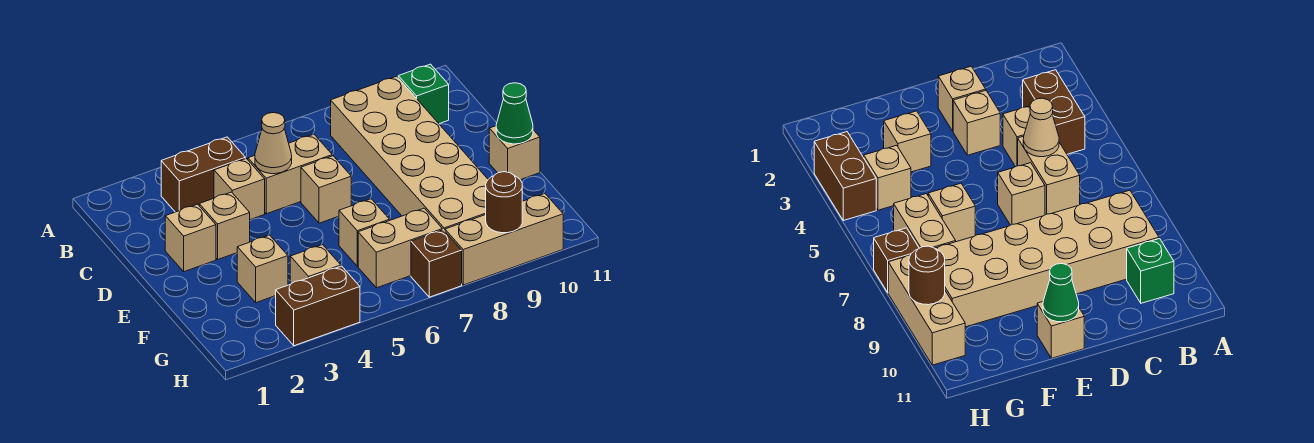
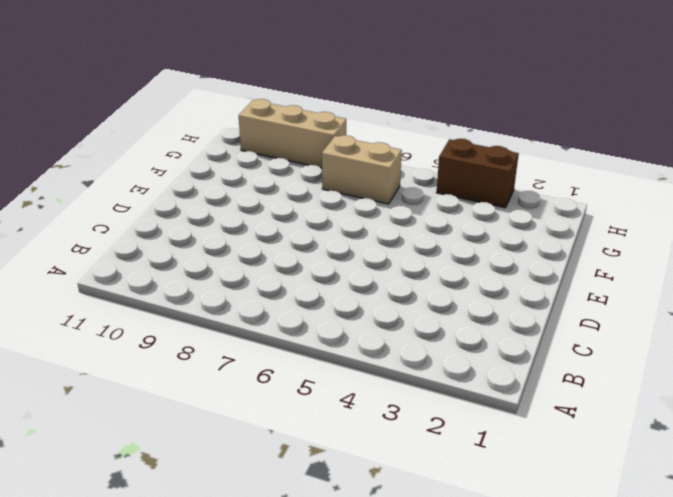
none -> brown brick B3:B4 level 1
none -> tan brick B8:G9 level 1
none -> green brick B10 level 1

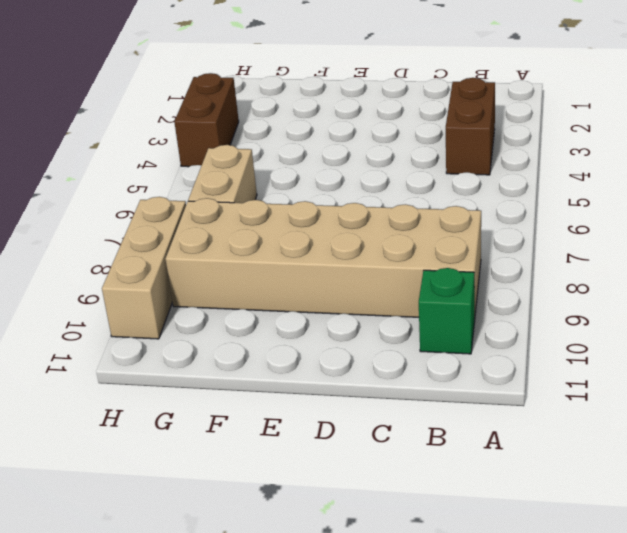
none -> tan brick C4 level 1
none -> tan brick C5:C6 level 1
none -> tan brick D2 level 1

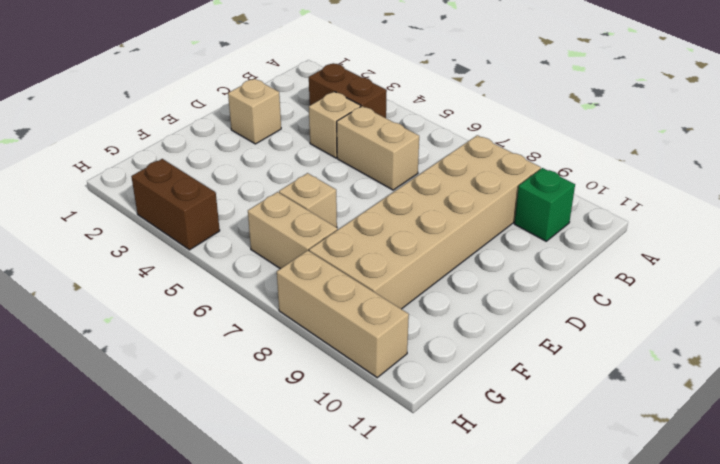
none -> tan brick D3 level 1
none -> tan brick D6 level 1
none -> tan brick E11 level 1

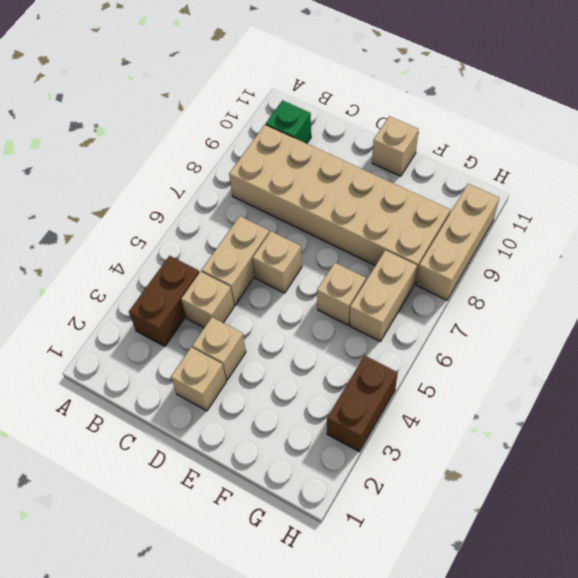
none -> tan brick F3 level 1
none -> tan brick G4 level 1
none -> brown brick H7 level 1

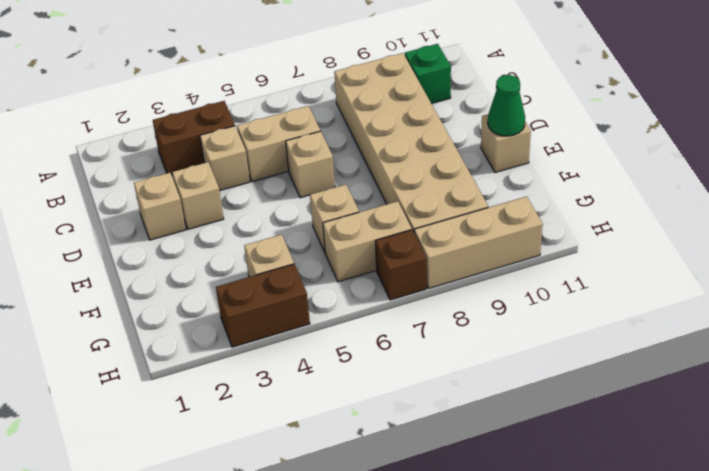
none -> tan brick F3 level 1
none -> tan cone C5 level 2
none -> brown round brick H9 level 2

